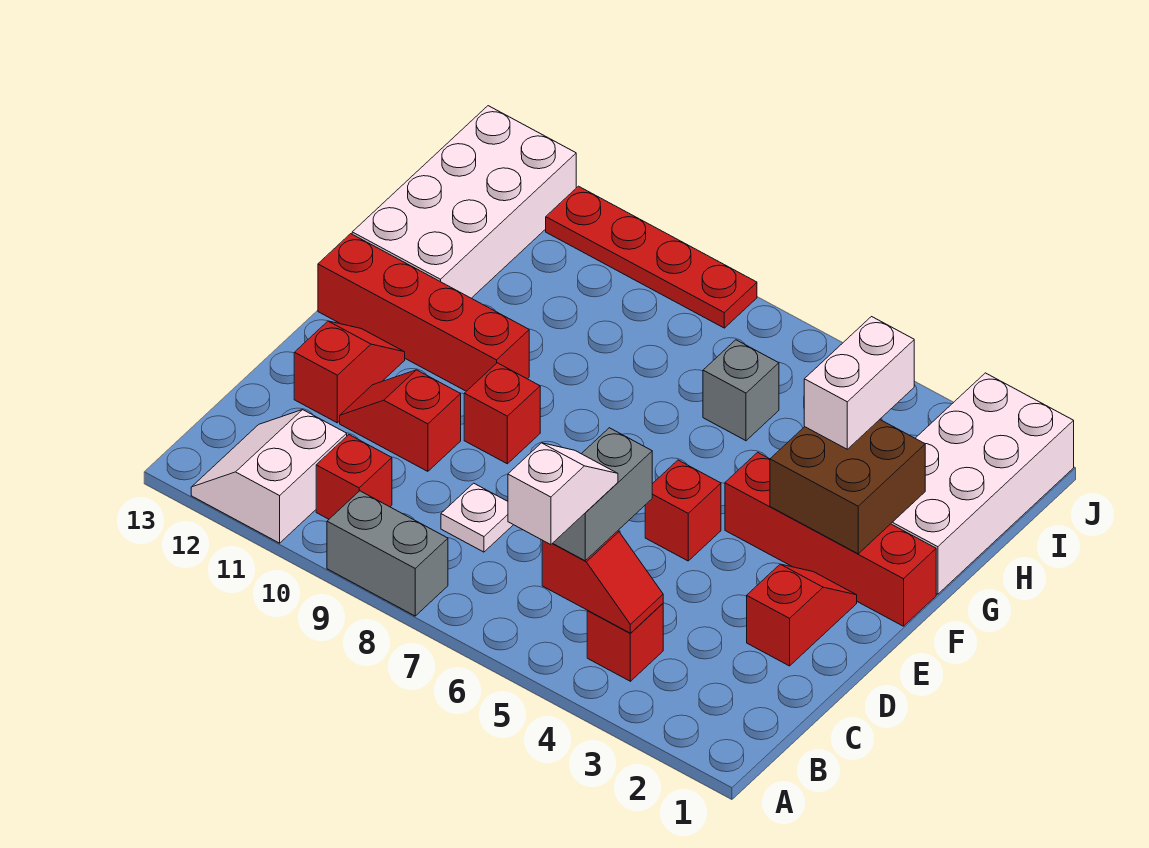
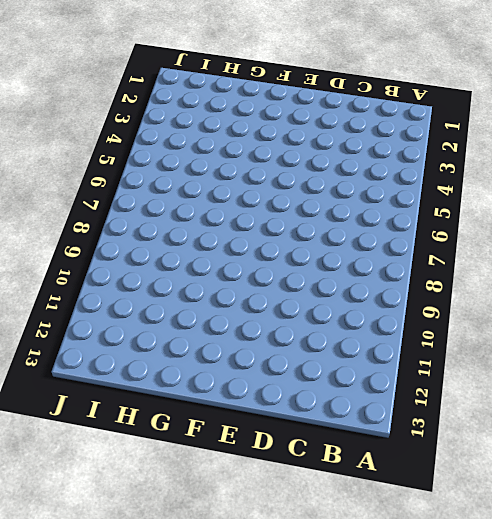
none -> grey brick A8:A9 level 1
none -> white slope A11:B12 level 1 top 11
none -> red brick B4 level 1

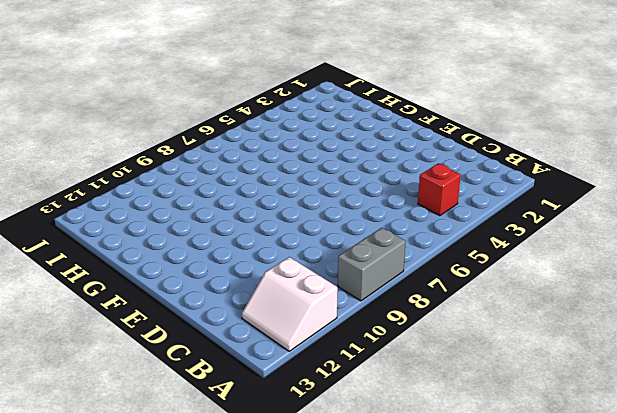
none -> red brick B10 level 1
none -> white plate C8 level 1
none -> red slope D2:E2 level 1 top D

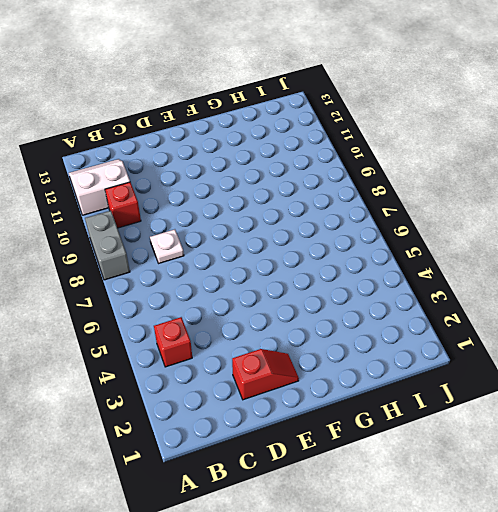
none -> red slope D10:D11 level 1 top 10
none -> red slope D12:E12 level 1 top D
none -> red brick E5 level 1

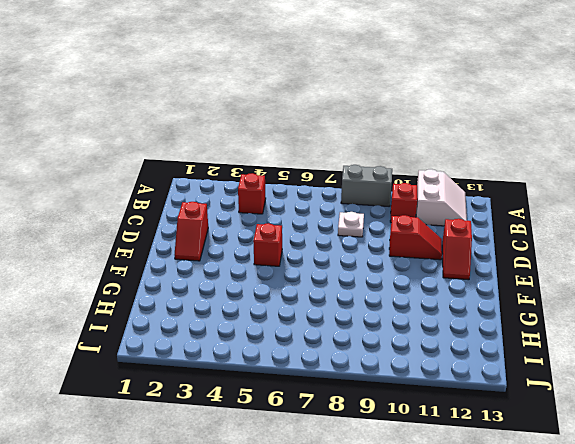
none -> red brick E9 level 1
none -> red brick F1:F4 level 1
none -> red brick F10:F13 level 1

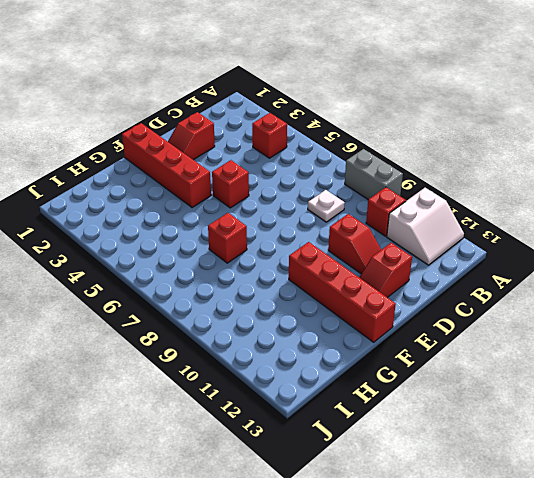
red brick G7 level 1 -> red brick E9 level 1
none -> white brick G1:J2 level 1
none -> white brick G12:J13 level 1
none -> grey brick H6 level 1

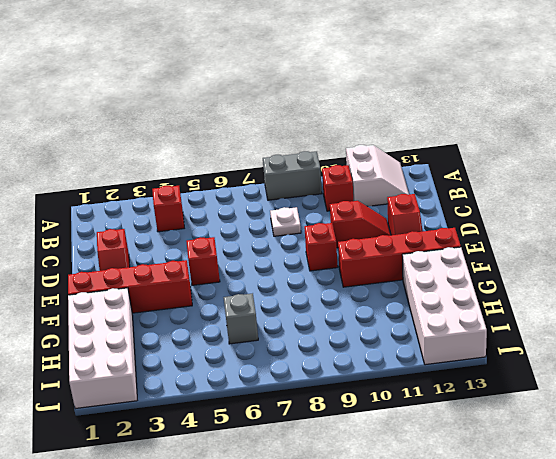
none -> red plate J8:J11 level 1
none -> red slope B4:B5 level 2 top 5
none -> brown brick F2:G3 level 2

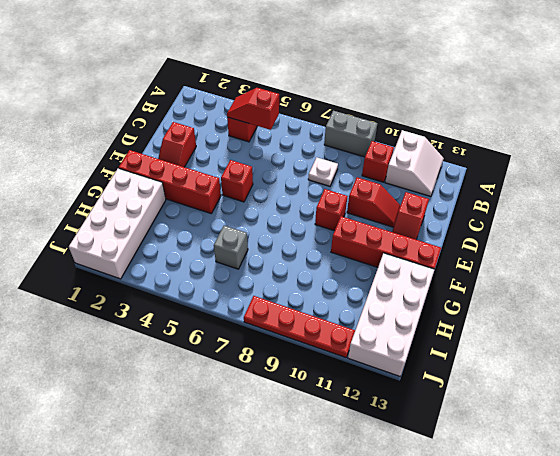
none -> brown brick F2:G3 level 2
none -> grey brick B5:C5 level 3
none -> white brick G3:H3 level 3

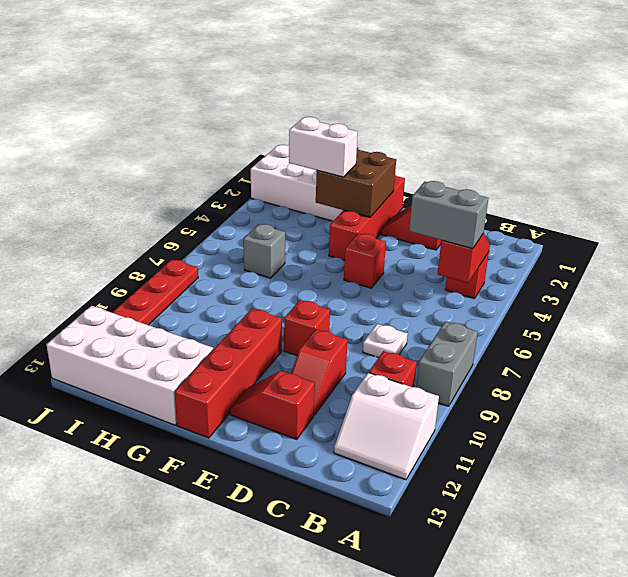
none -> white slope A5:B5 level 4 top A

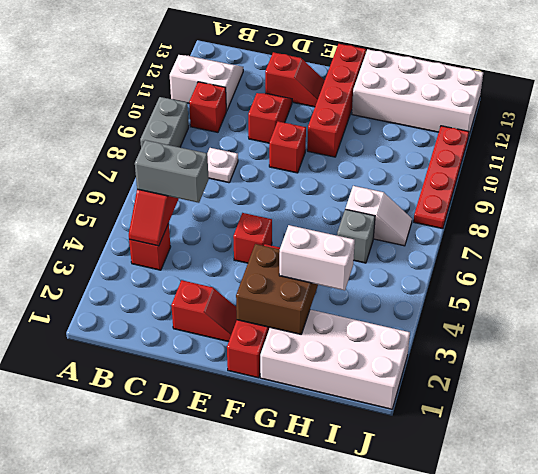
white slope H7:I7 level 1 top H -> white slope A5:B5 level 4 top A

